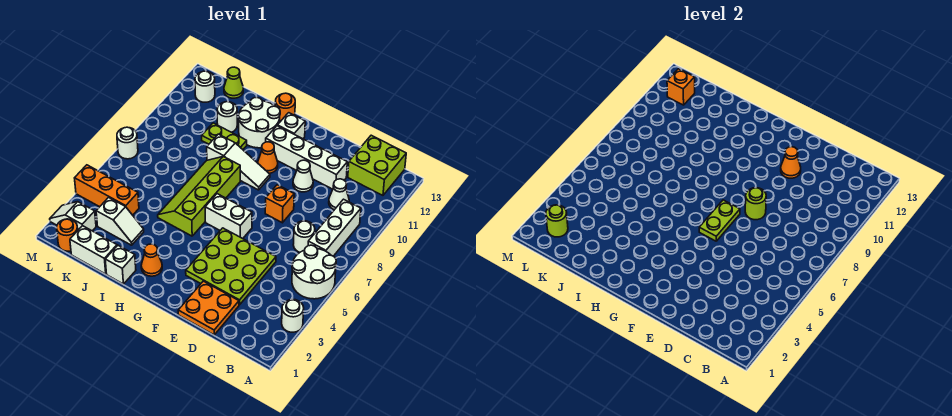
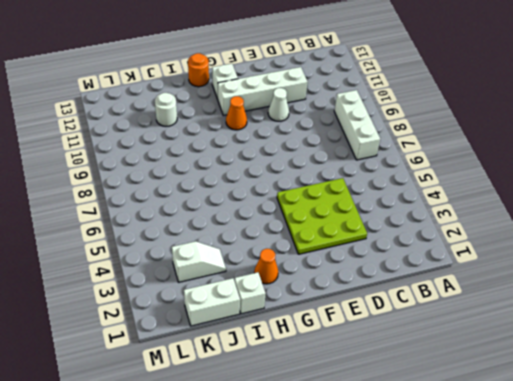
none -> white round brick A3 level 1
none -> white round brick A5:B6 level 1
none -> lime brick B12:C13 level 1
none -> white round brick C7 level 1

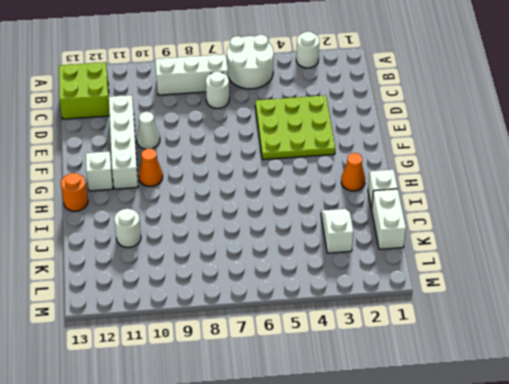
none -> white cone C10 level 1
none -> orange plate D1:E2 level 1
none -> orange brick E8 level 1
none -> white brick F6:G6 level 1

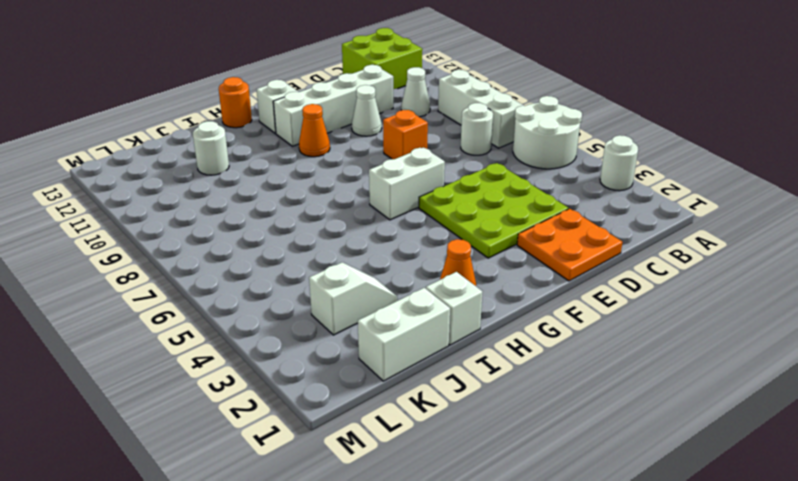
none -> white slope G9:I9 level 1 top I
none -> lime slope H5:I8 level 1 top H
none -> white round brick H11:I12 level 1
none -> lime plate I10:J10 level 1

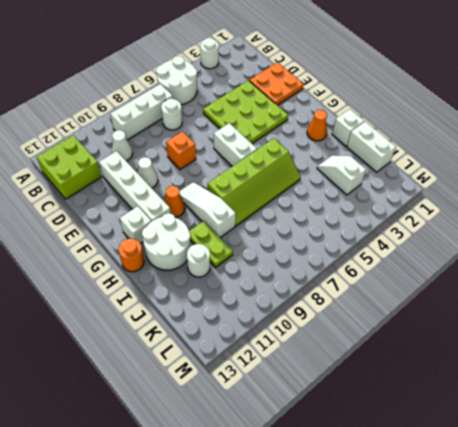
none -> orange brick K4:M4 level 1
none -> lime cone K13 level 1
none -> orange round brick L1 level 1
none -> white slope L2:M2 level 1 top L

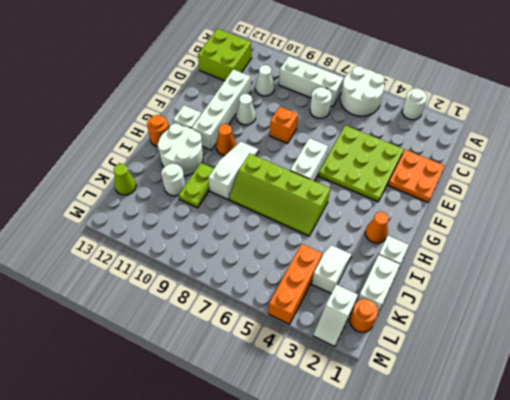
none -> white round brick L12 level 1
none -> white round brick M7 level 1
none -> lime round brick E8 level 2
none -> orange cone E11 level 2

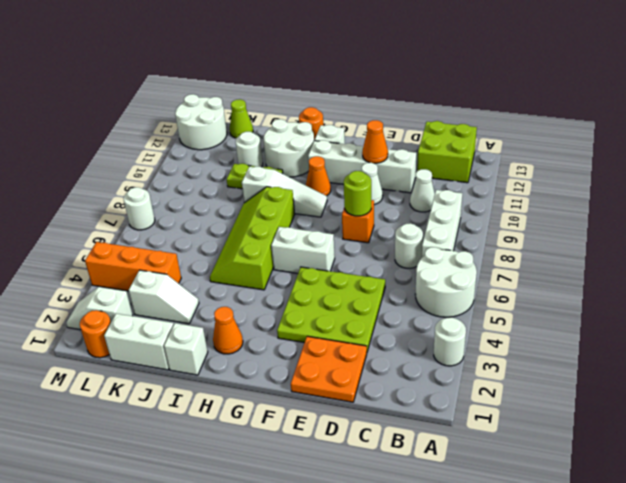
white round brick L12:M13 level 1 -> white round brick L12 level 1
none -> lime plate F6:F7 level 2
none -> lime round brick L2 level 2
none -> orange brick L12 level 2

